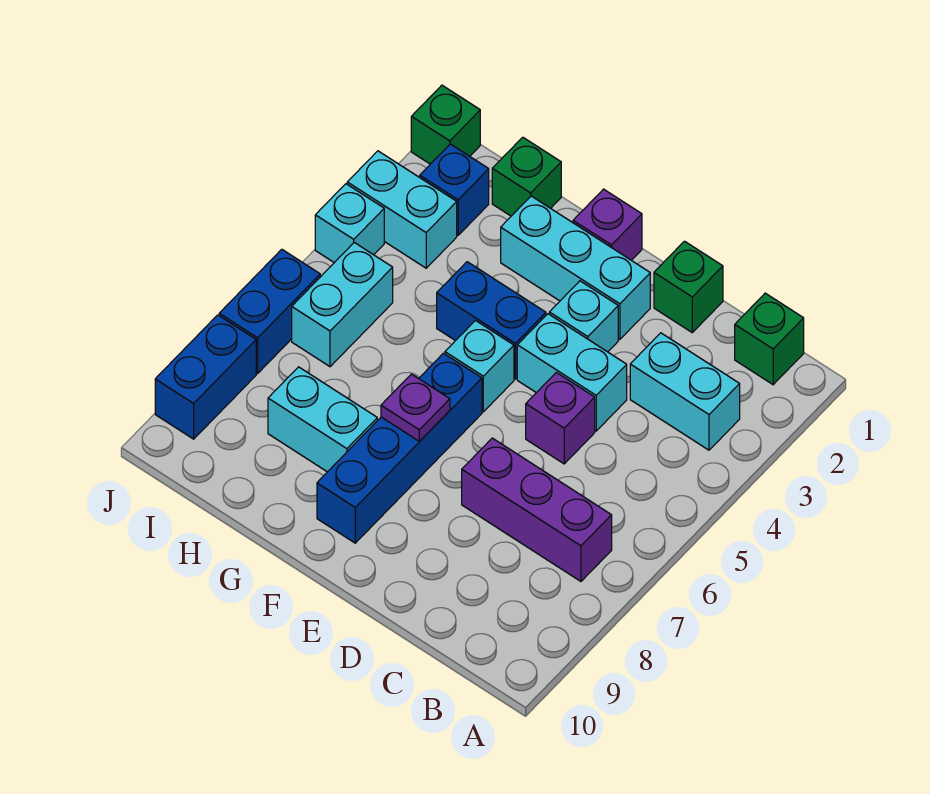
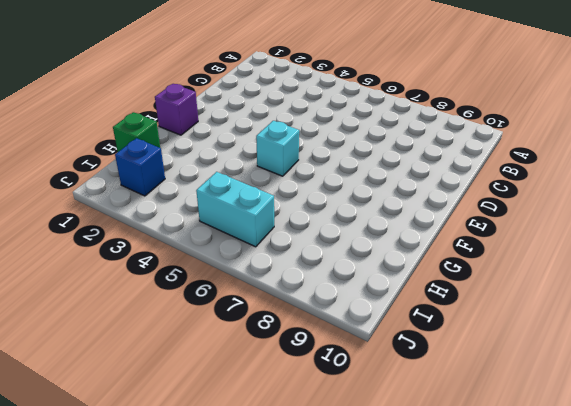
none -> green brick B1 level 1
none -> cyan brick B3:C3 level 1
none -> purple brick B7:D7 level 1

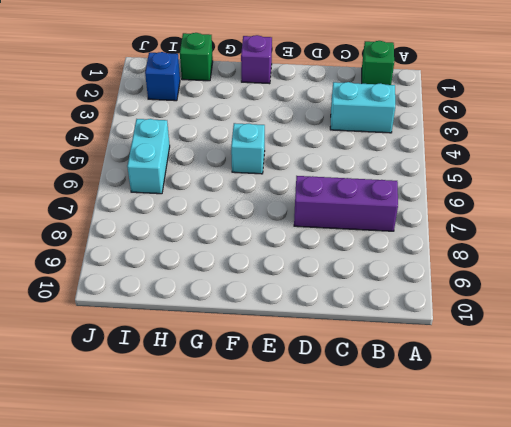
none -> green brick D1 level 1
none -> cyan brick D4:E4 level 1
none -> purple brick D5 level 1

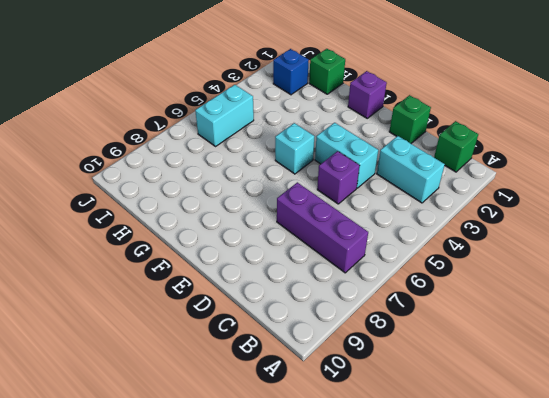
none -> cyan brick E2:G2 level 1
none -> cyan brick E3 level 1
none -> blue brick F4:G4 level 1

